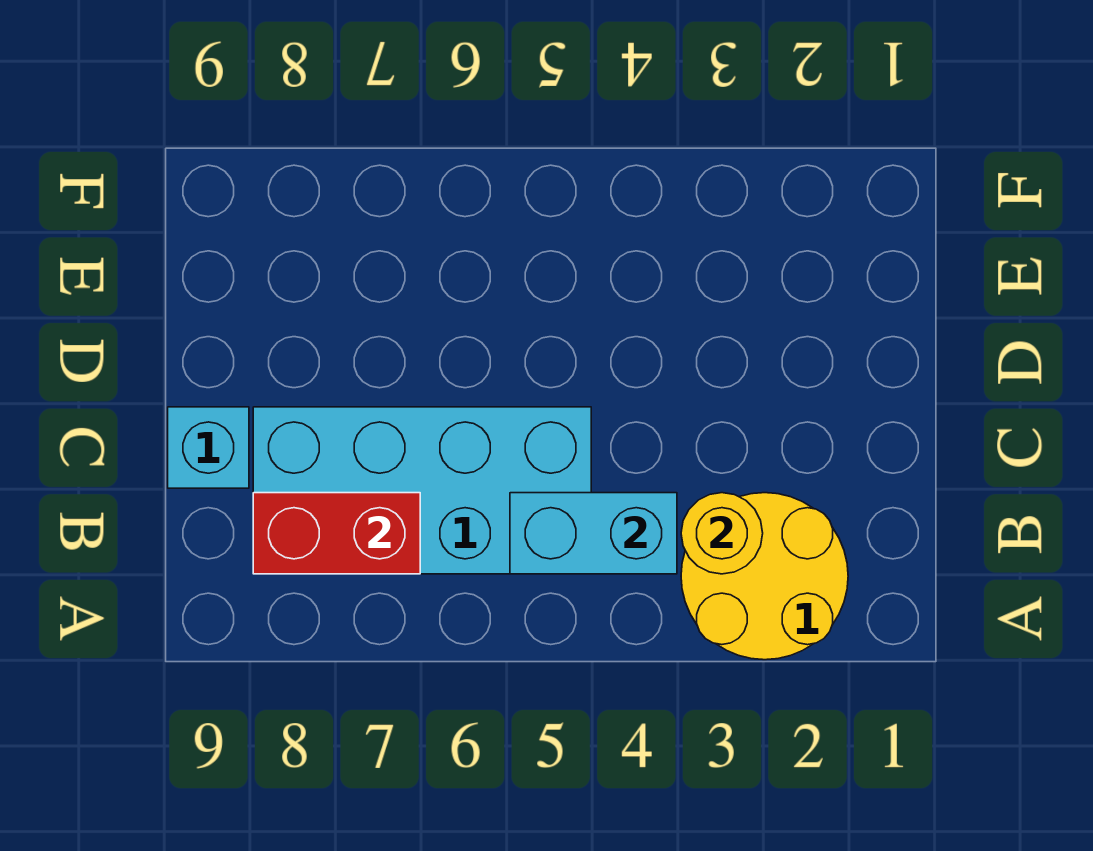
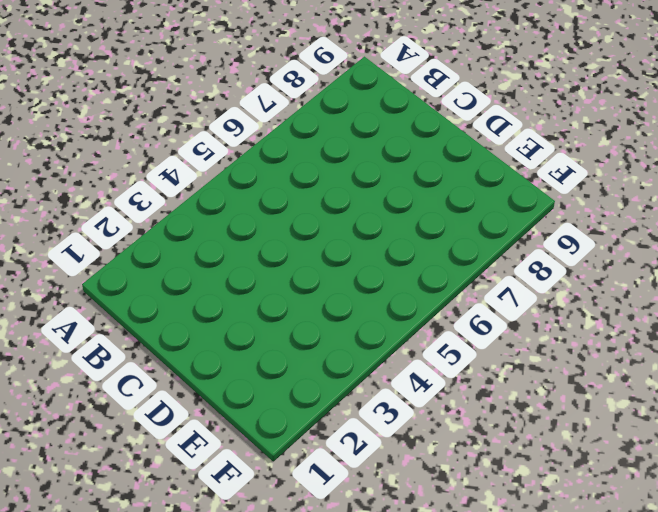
none -> yellow round brick A2:B3 level 1
none -> cyan brick B5:C8 level 1

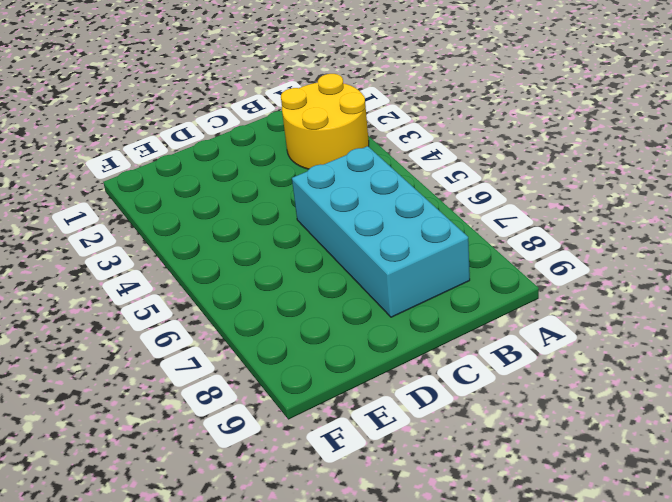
none -> cyan brick C9 level 1
none -> yellow round brick B3 level 2

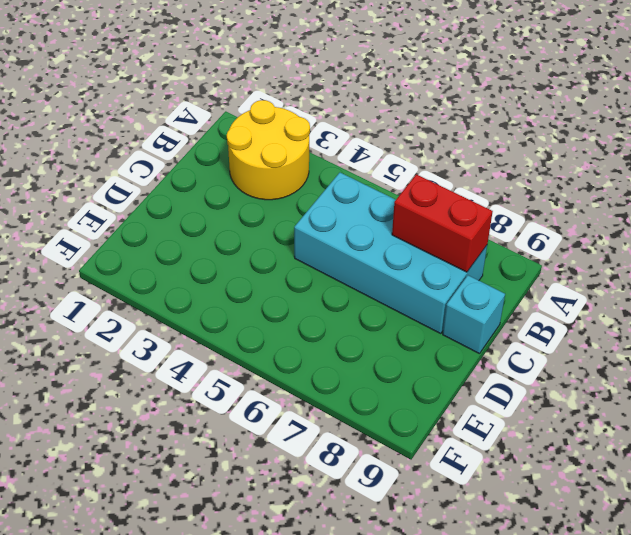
none -> yellow round brick B3 level 2
none -> cyan brick B4:B5 level 2

